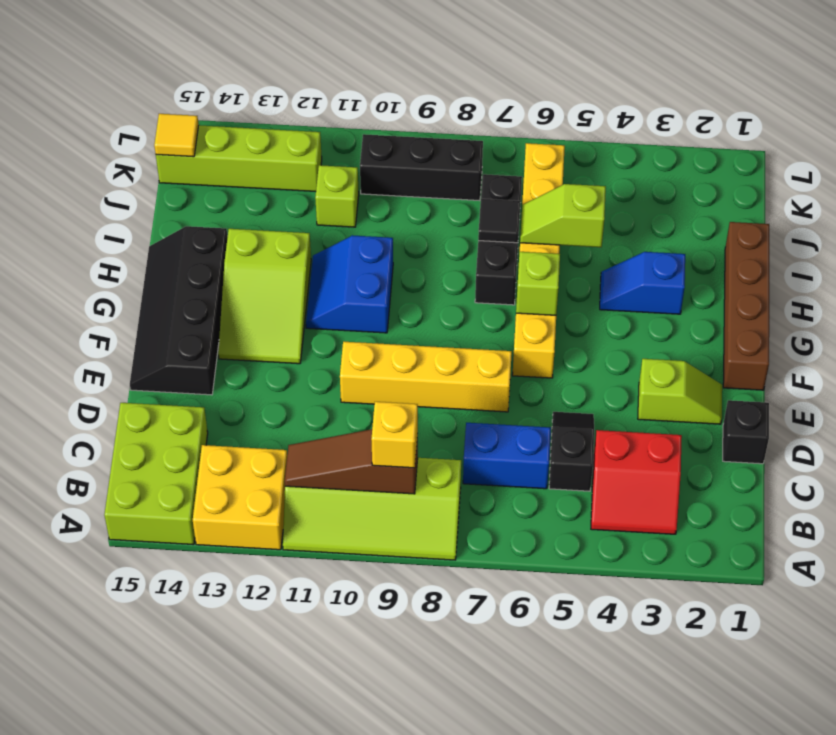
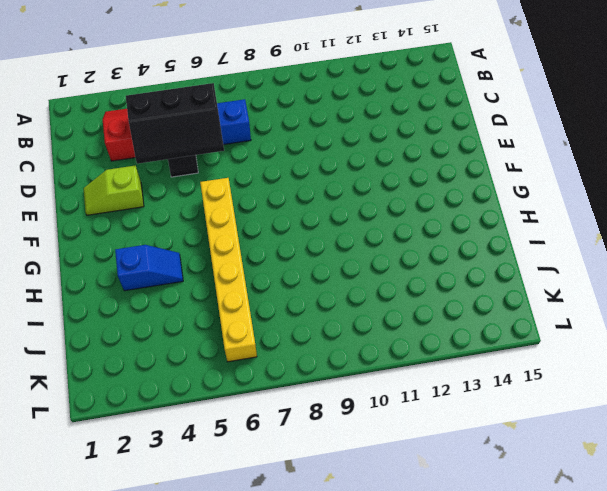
black slope C4:D6 level 2 top C -> none
none -> lime slope A8:B11 level 1 top B
none -> yellow brick A12:B13 level 1
none -> lime brick A14:C15 level 1

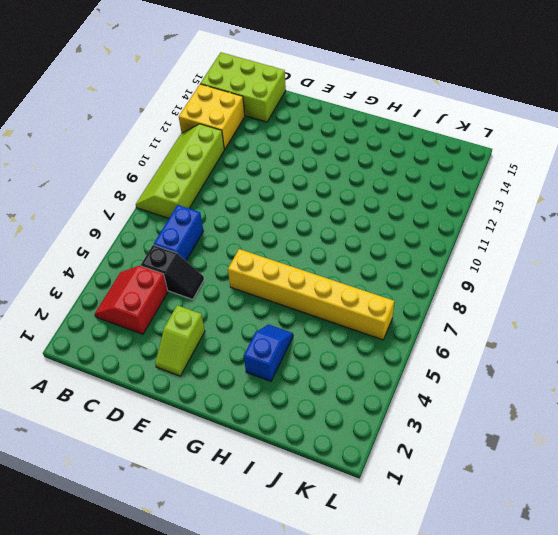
none -> black brick D1 level 1
none -> yellow brick E7:E10 level 1
none -> black slope E14:H15 level 1 top 14

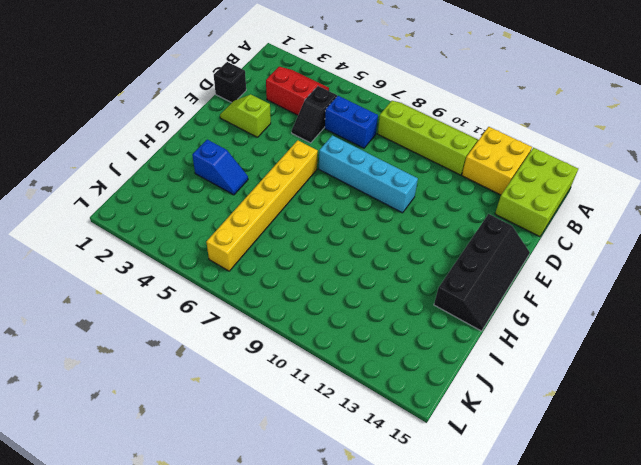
cyan brick E7:E10 level 1 -> yellow brick E7:E10 level 1
none -> brown brick F1:I1 level 1
none -> lime slope F12:H13 level 1 top H
none -> blue slope G10:H11 level 1 top 10

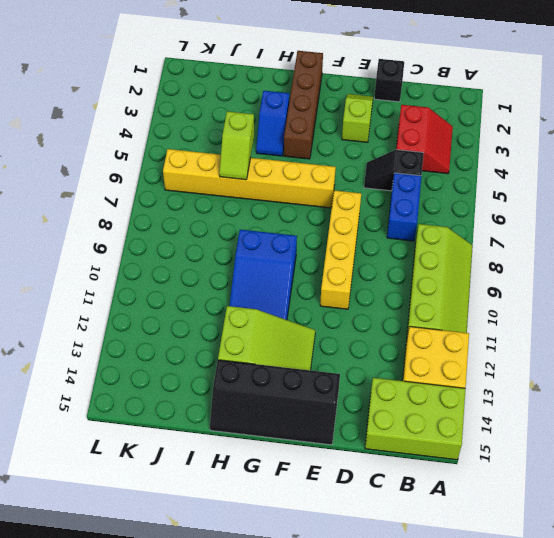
brown brick G1:G4 level 1 -> brown brick F1:I1 level 1
blue slope G9:H11 level 1 top 9 -> blue slope G10:H11 level 1 top 10
none -> black brick H7:J7 level 1
none -> lime brick J11 level 1
none -> black brick K8:K10 level 1

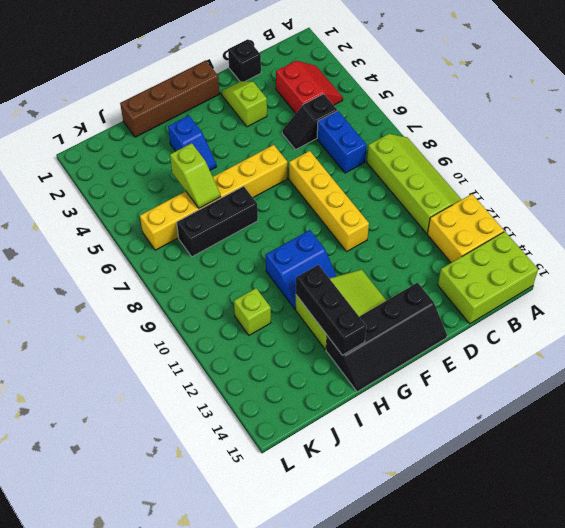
black brick H12:H14 level 2 -> black brick K8:K10 level 1
none -> lime brick K12:K15 level 1
none -> brown slope B9:B11 level 2 top 9
none -> lime brick G6 level 2

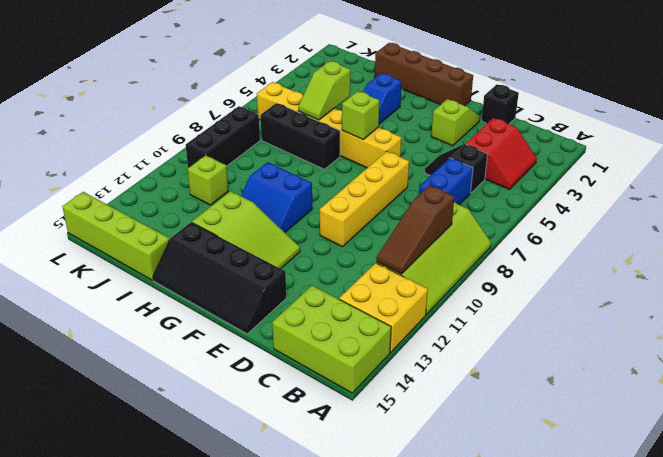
lime brick I15:L15 level 1 -> lime brick K12:K15 level 1
none -> black tile I7 level 2
none -> yellow tile K15 level 2
none -> yellow brick B9 level 3

